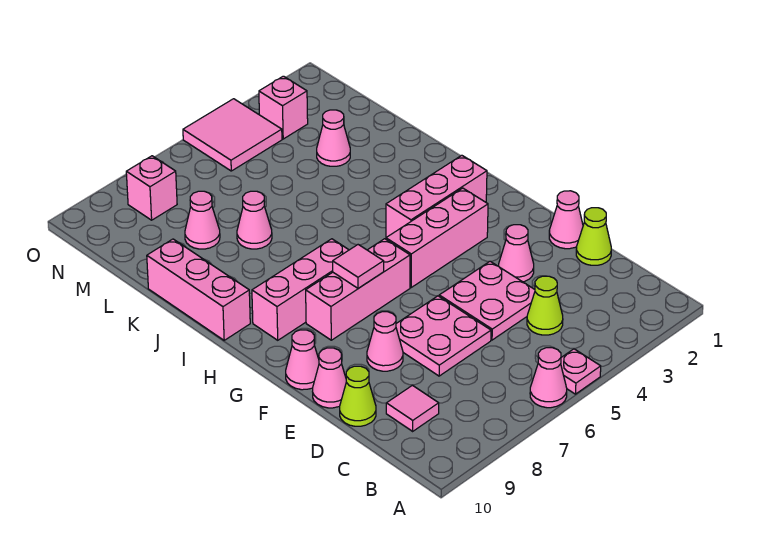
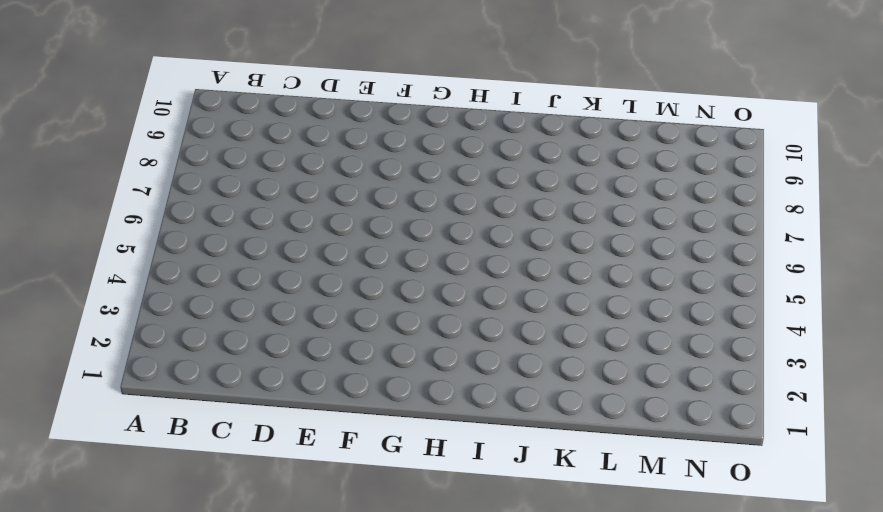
none -> pink plate A5 level 1
none -> pink cone A6 level 1
none -> lime cone C4 level 1

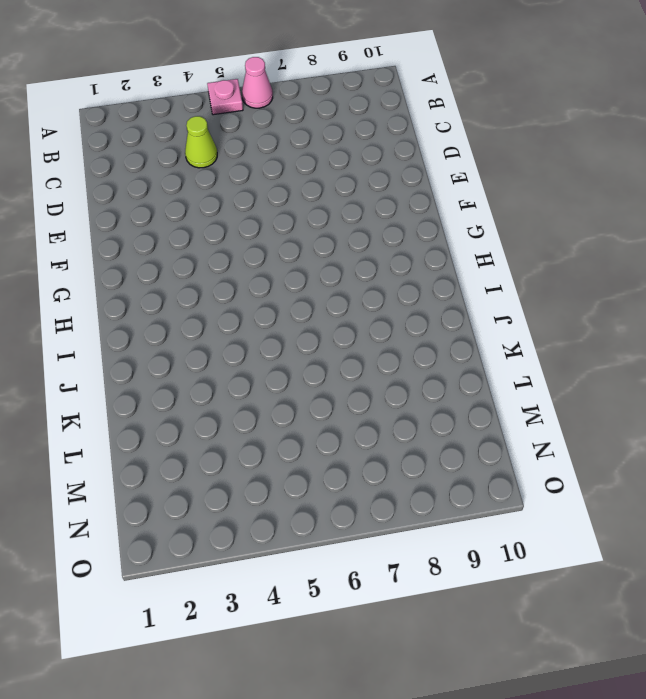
none -> pink tile C9 level 1
none -> lime cone D1 level 1
none -> pink plate D4:E5 level 1

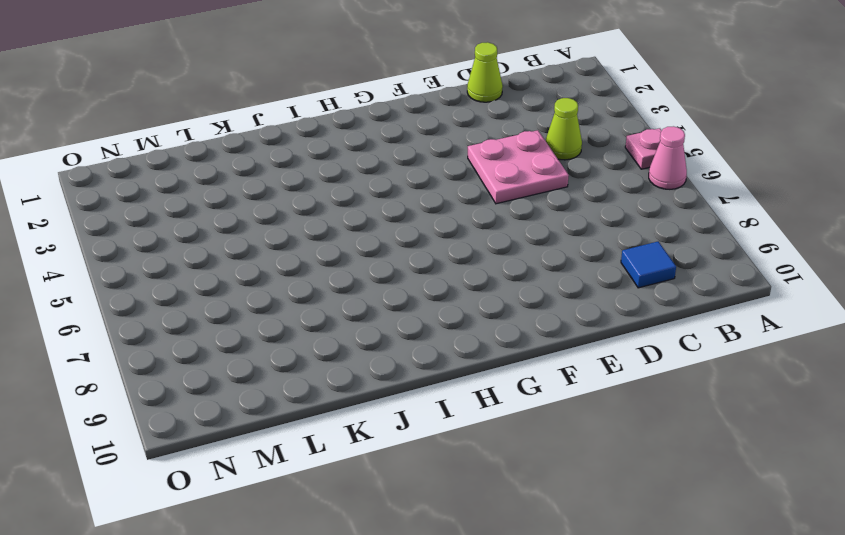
blue tile C9 level 1 -> pink tile C9 level 1
none -> pink plate D6:E7 level 1
none -> lime cone D10 level 1
none -> pink cone E1 level 1

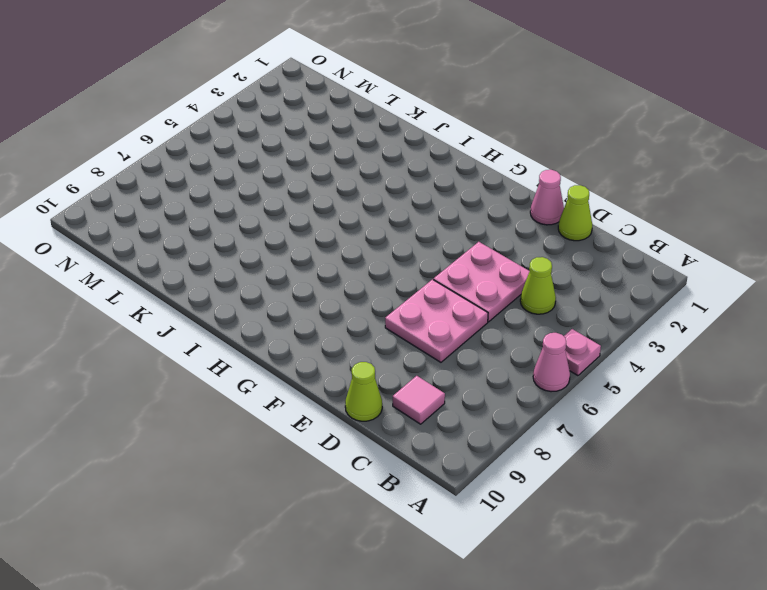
none -> pink cone E3 level 1
none -> pink cone E8 level 1
none -> pink cone E10 level 1

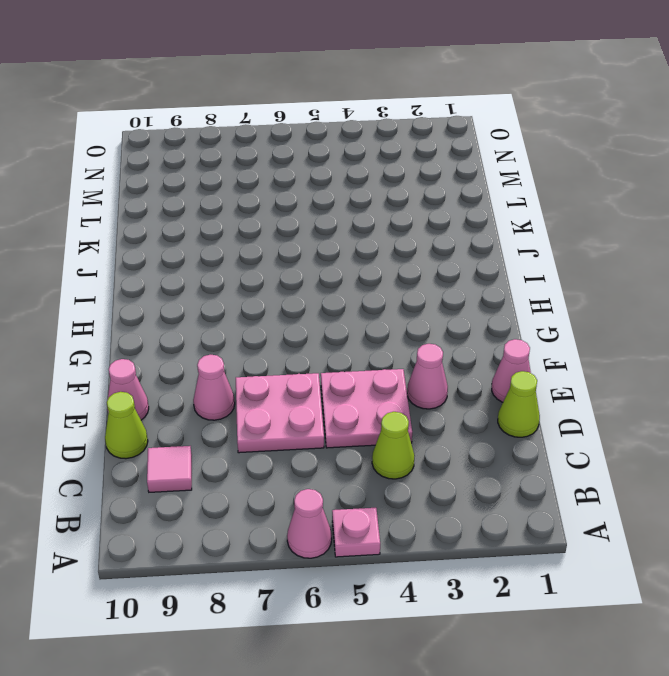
none -> pink cone F10 level 1
none -> pink brick G3:G5 level 1
none -> pink brick G6:G8 level 1

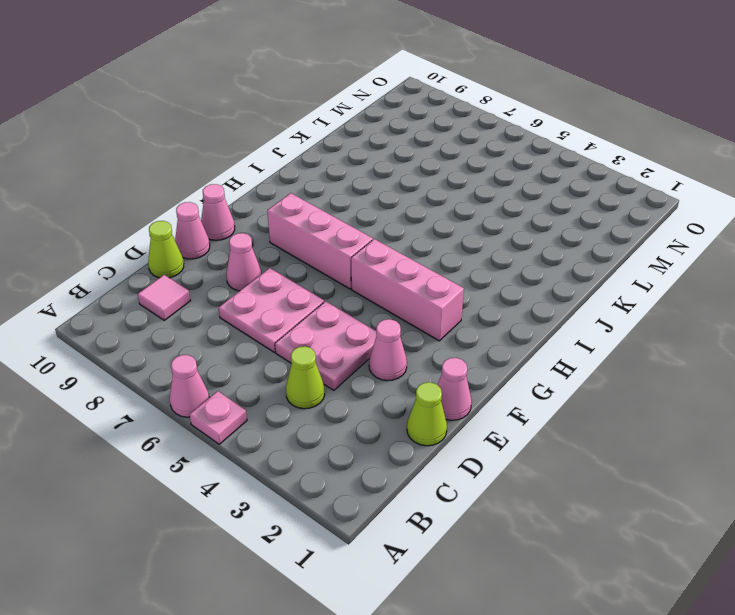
none -> pink brick H2:H4 level 1
none -> pink brick H7:H9 level 1
none -> pink brick I10:K10 level 1

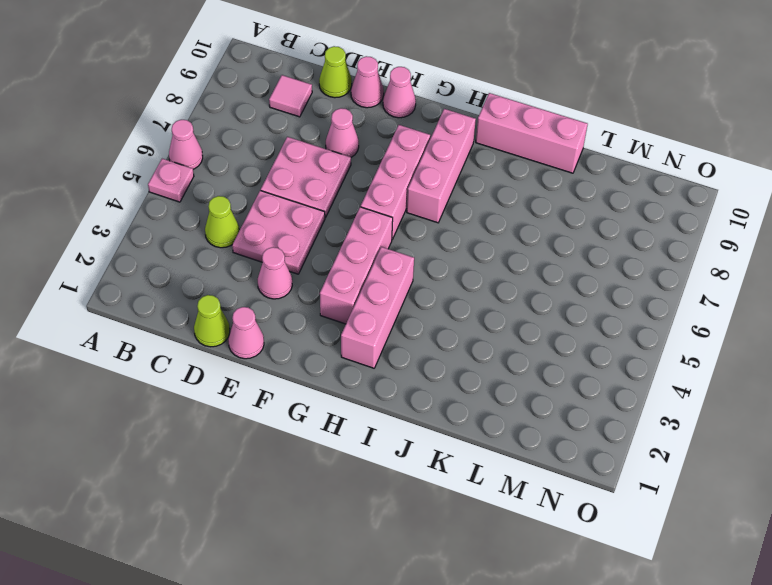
none -> pink cone K7 level 1
none -> pink cone L3 level 1
none -> pink cone L8 level 1

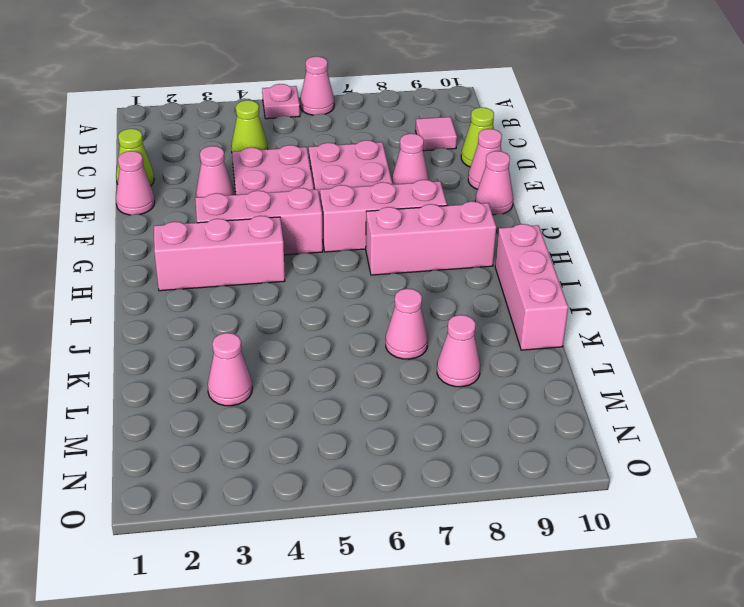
none -> pink brick N3 level 1
none -> pink tile N4:O5 level 1
none -> pink brick N8 level 1

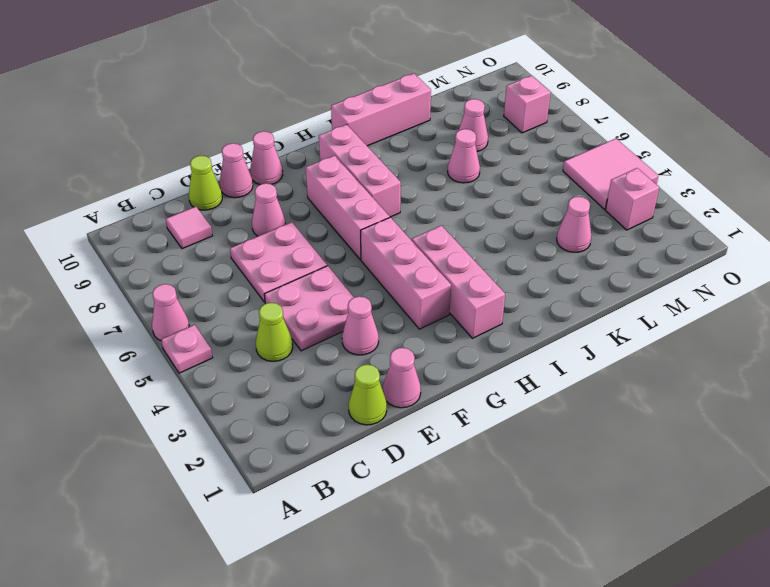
none -> pink tile G7 level 2

